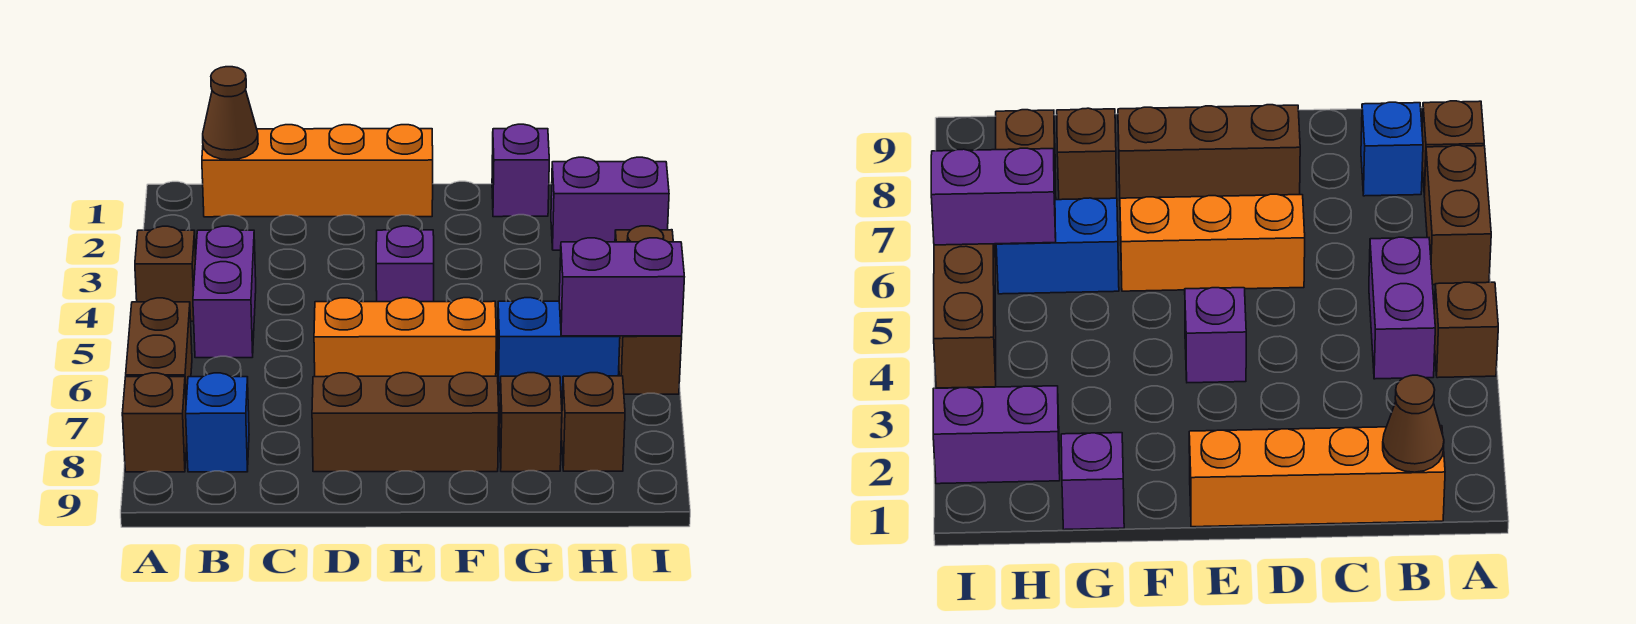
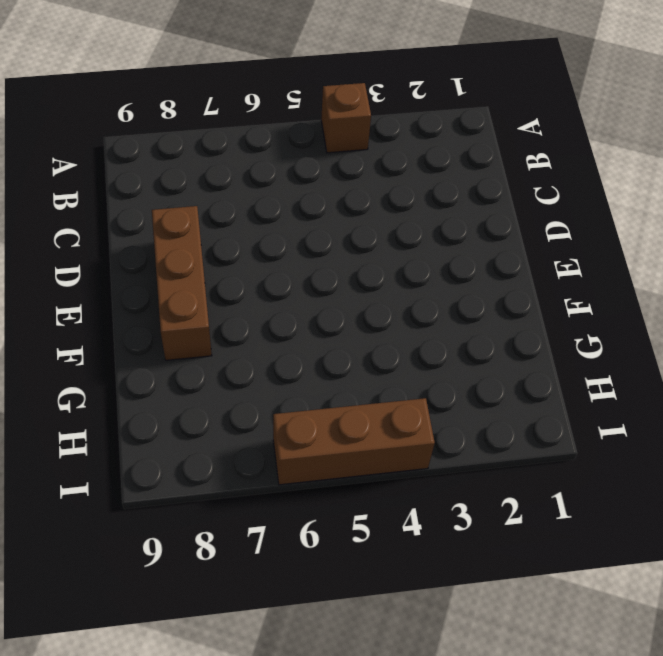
none -> brown brick A6:A7 level 1
none -> brown brick A8 level 1
none -> orange brick B1:E1 level 1

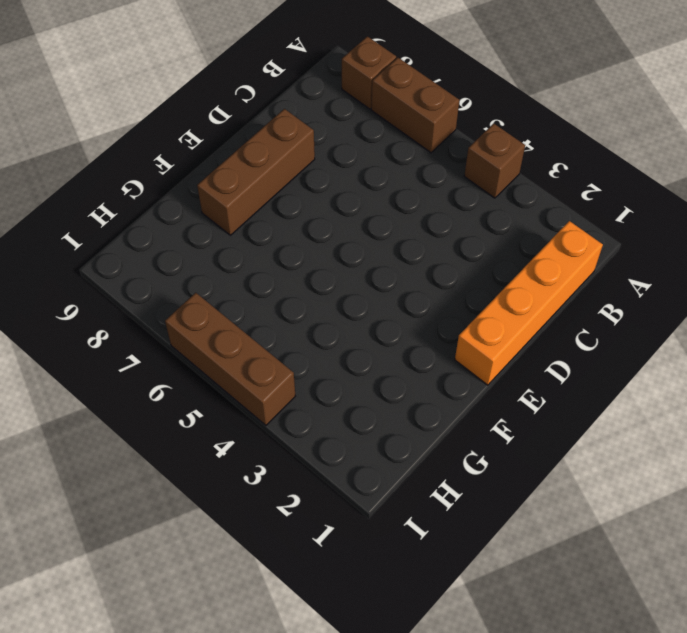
none -> purple brick B4:B5 level 1
none -> blue brick B8 level 1
none -> orange brick D6:F6 level 1

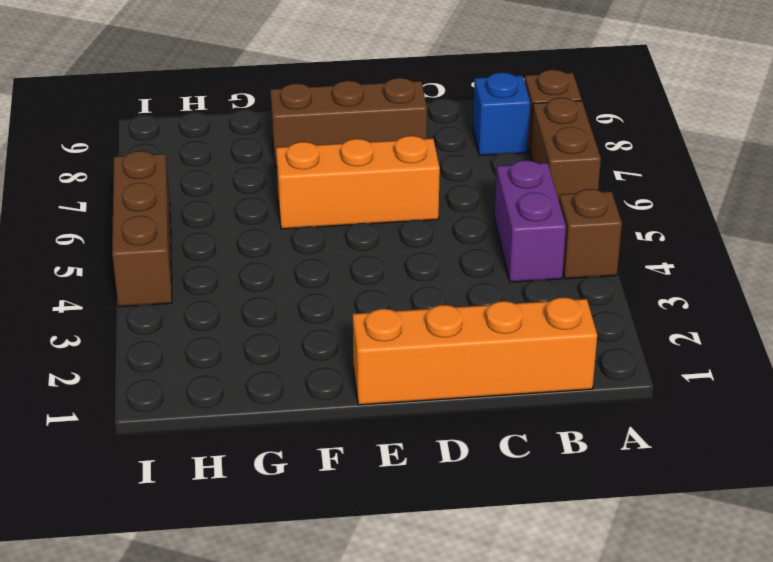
none -> purple brick E4 level 1
none -> purple brick G1 level 1
none -> blue brick G6:H6 level 1

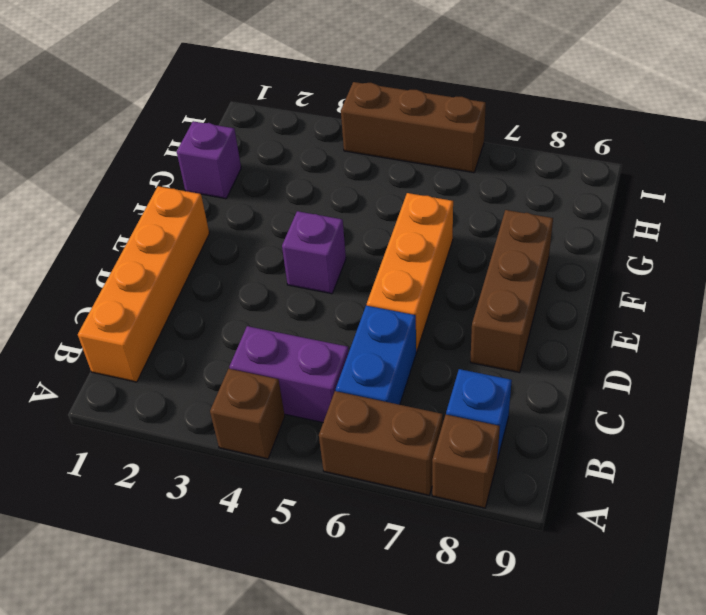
blue brick B6:C6 level 1 -> blue brick G6:H6 level 1
none -> brown brick G8 level 1
none -> purple brick H2:I2 level 1
none -> brown brick H8 level 1

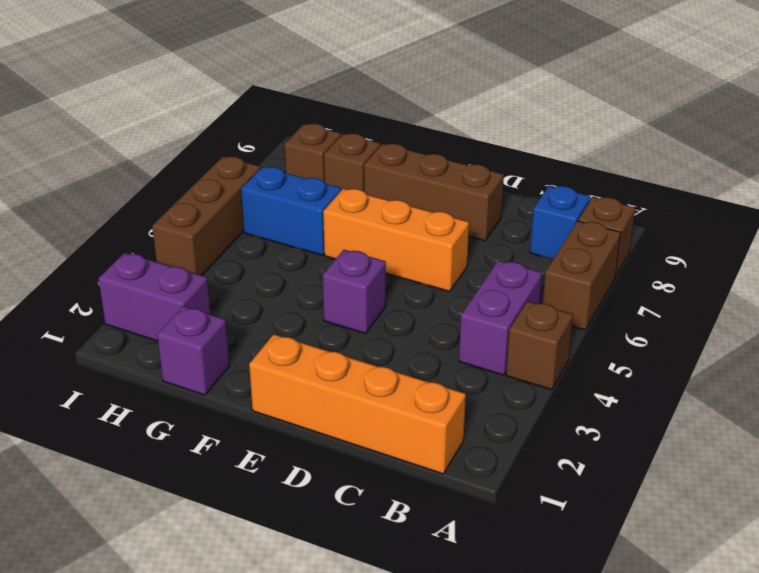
none -> brown cone B1 level 2
none -> purple brick H6:I6 level 2

